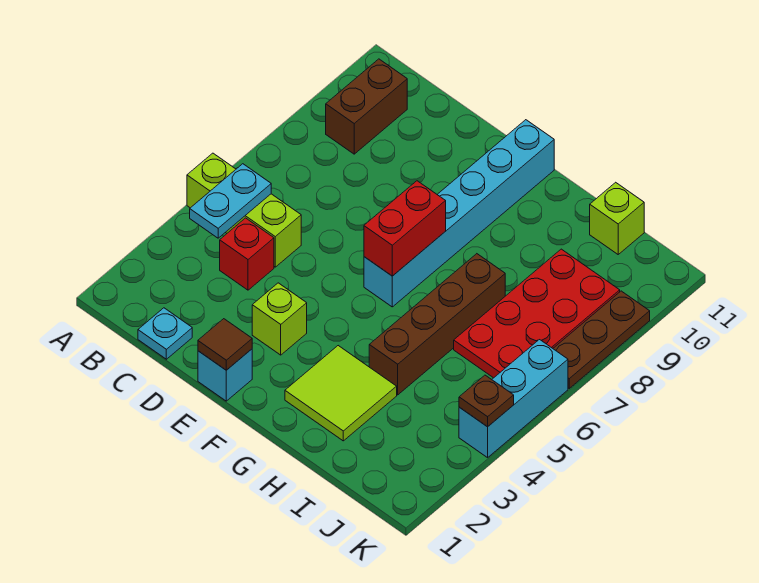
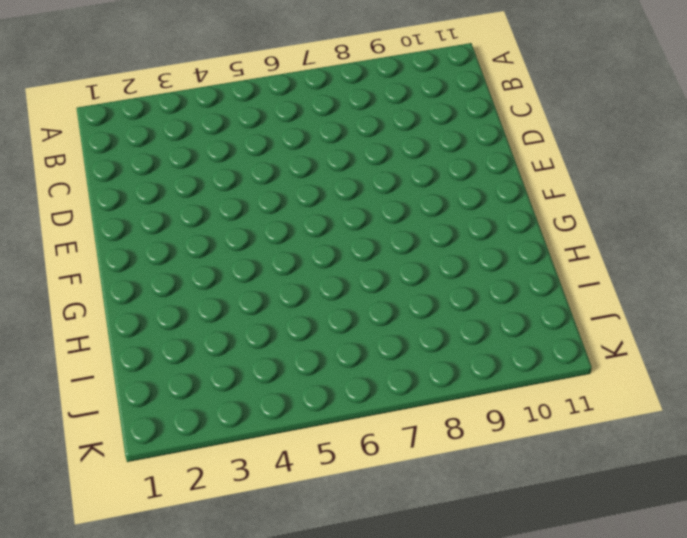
none -> lime brick A5:C5 level 1
none -> brown brick B9:B10 level 1
none -> cyan plate C1 level 1

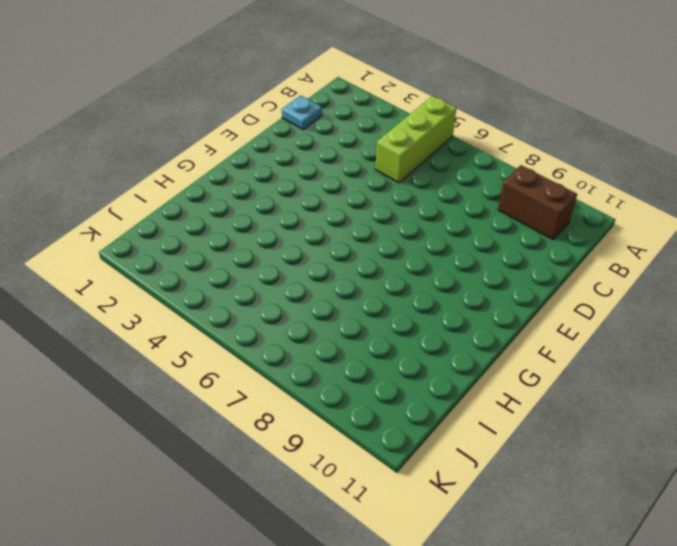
none -> red brick C4 level 1
none -> cyan brick E1 level 1
none -> lime brick E3 level 1

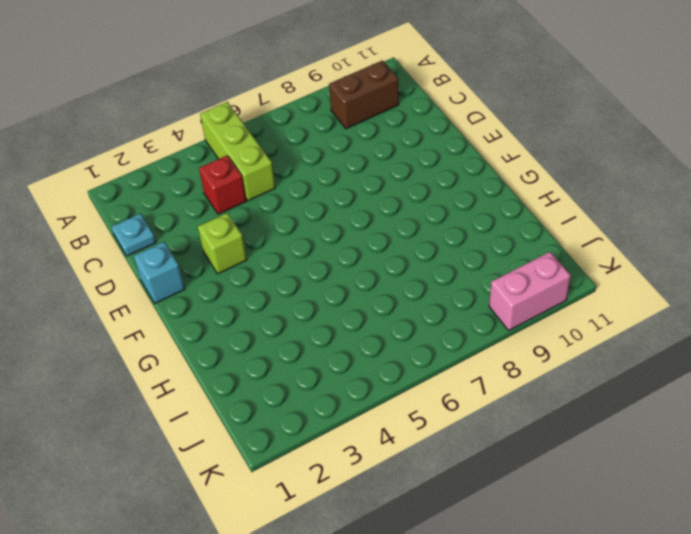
pink brick K9:K10 level 1 -> brown plate K7:K9 level 1
none -> cyan brick F6:F11 level 1
none -> lime tile G2:H3 level 1
none -> brown brick H4:H7 level 1

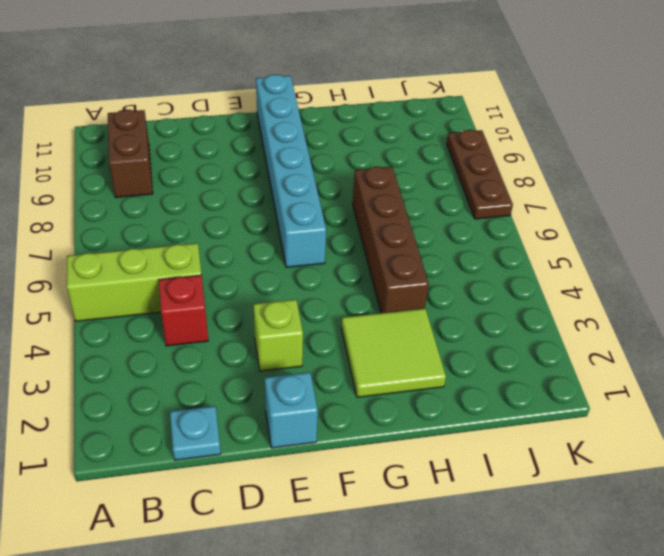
none -> red plate I6:J9 level 1
none -> lime brick I11 level 1
none -> cyan brick K4:K6 level 1

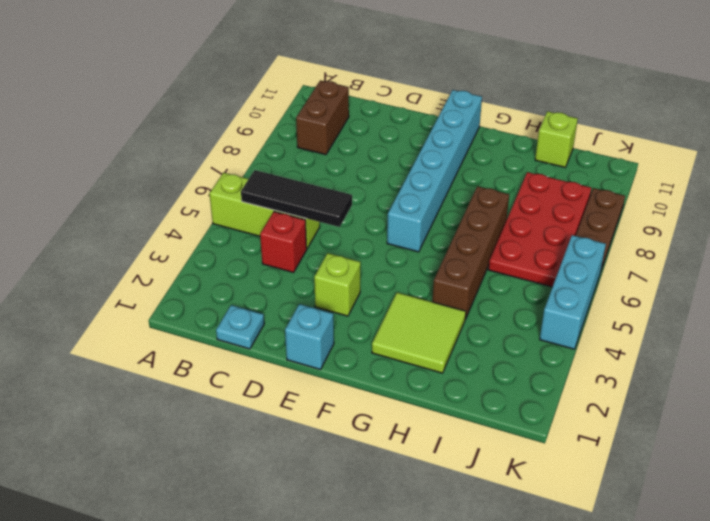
black tile B5:D5 level 2 -> cyan plate B4:B5 level 2
none -> brown tile E1 level 2
none -> red brick F6:F7 level 2
none -> brown plate K4 level 2

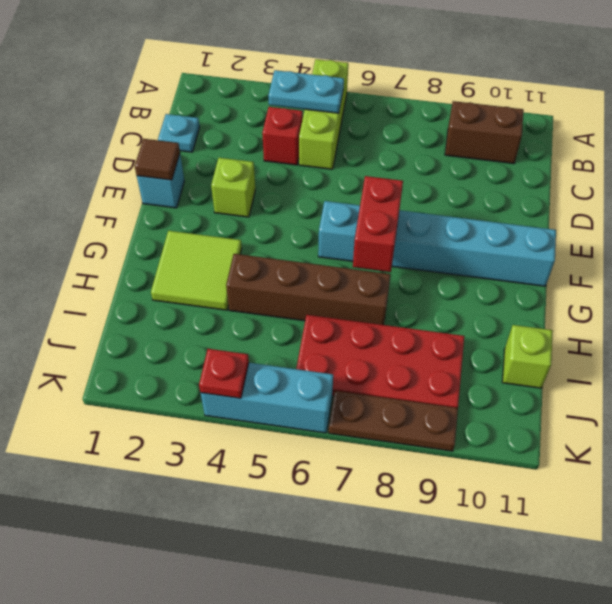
red brick F7:G7 level 2 -> red brick F6:F7 level 2
red plate K4 level 2 -> brown plate K4 level 2

